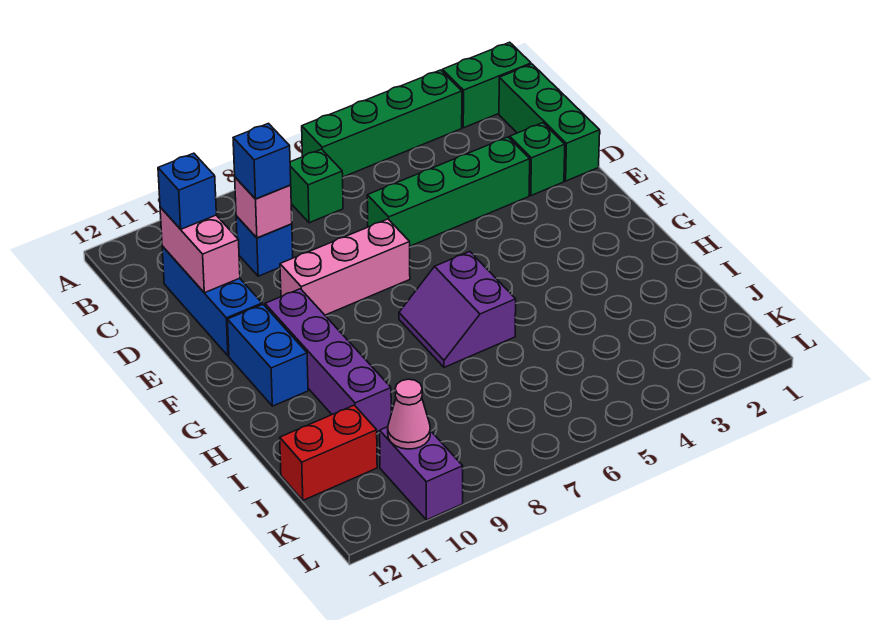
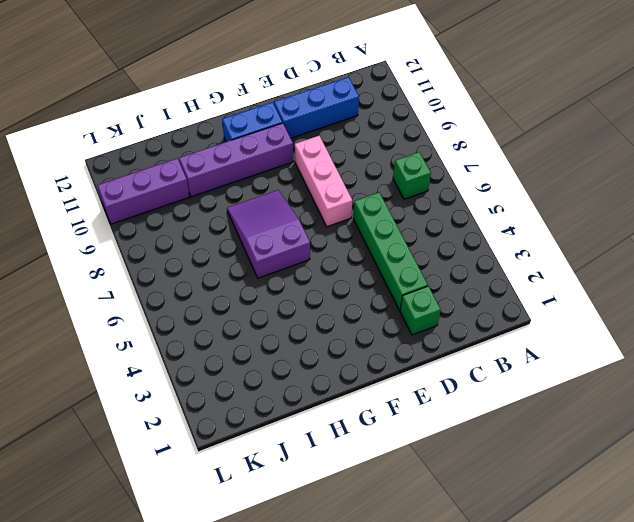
purple slope G6:H8 level 1 top 6 -> purple slope G6:H7 level 1 top 6
purple brick J10:L10 level 1 -> purple brick K10:L10 level 1
none -> green brick A1:A2 level 1
none -> green brick A3:A6 level 1
none -> green brick B1:D1 level 1

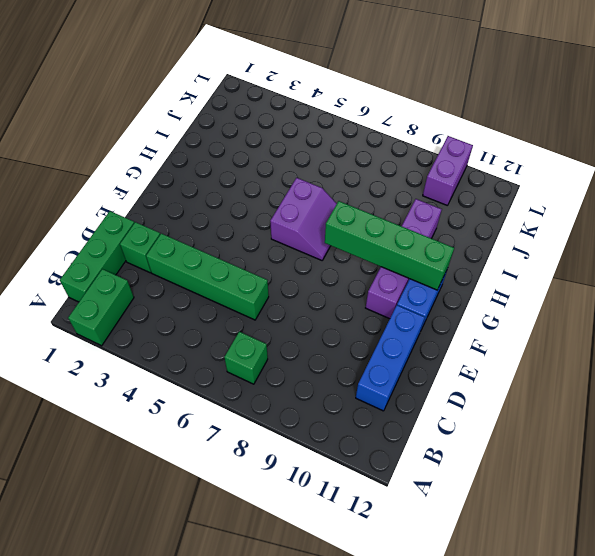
green brick A2:B2 level 1 -> green brick A1:A2 level 1
green brick G8:G11 level 2 -> green brick A3:A6 level 1
none -> blue brick C9 level 1
none -> pink brick E7:E9 level 1
none -> red brick J11:J12 level 1

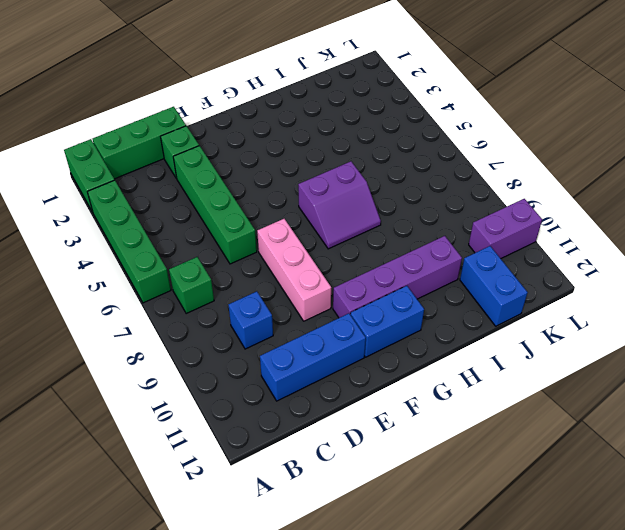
blue brick J11:J12 level 1 -> red brick J11:J12 level 1
none -> pink brick C9 level 2
none -> pink brick C11:D11 level 2
none -> pink cone K10 level 2

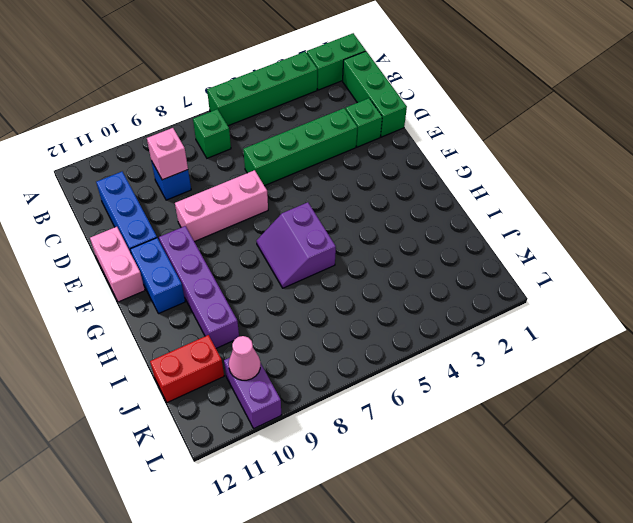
pink brick E12:F12 level 1 -> pink brick C11:D11 level 2
none -> blue brick C9 level 3
none -> blue brick C11 level 3

